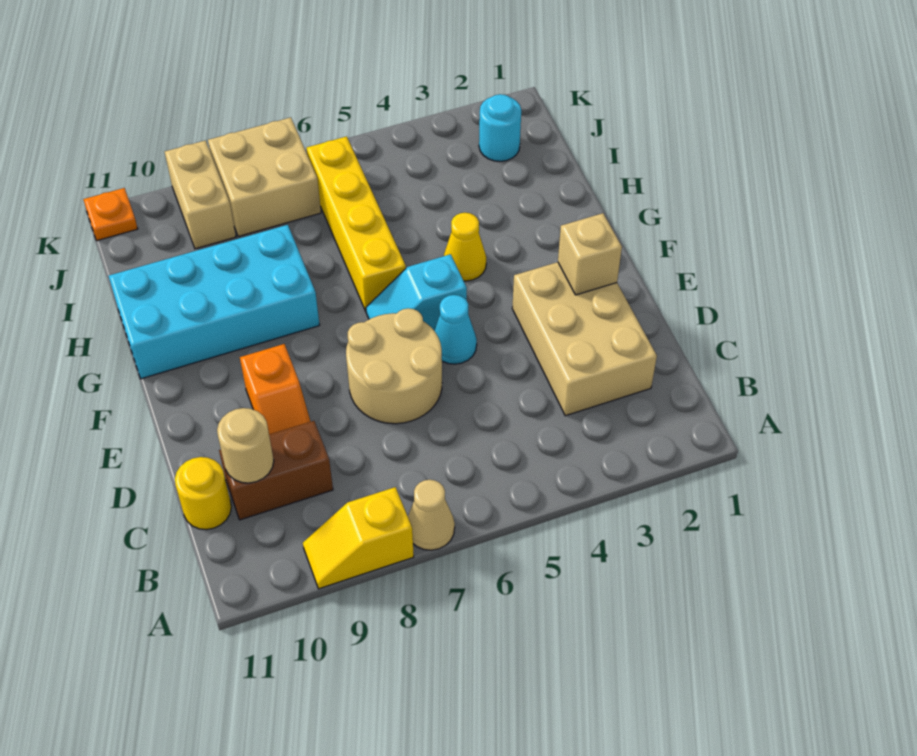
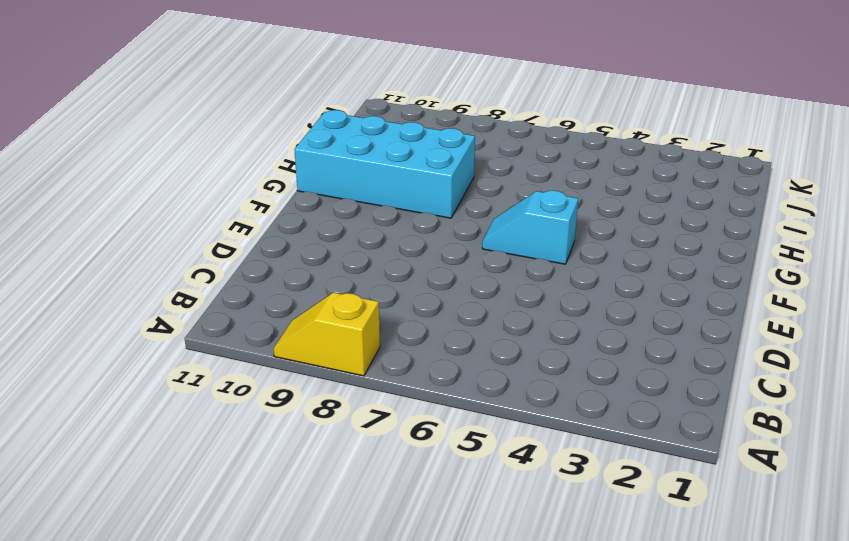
none -> tan cone A7 level 1
none -> tan brick C2:E3 level 1
none -> brown brick C9:C10 level 1

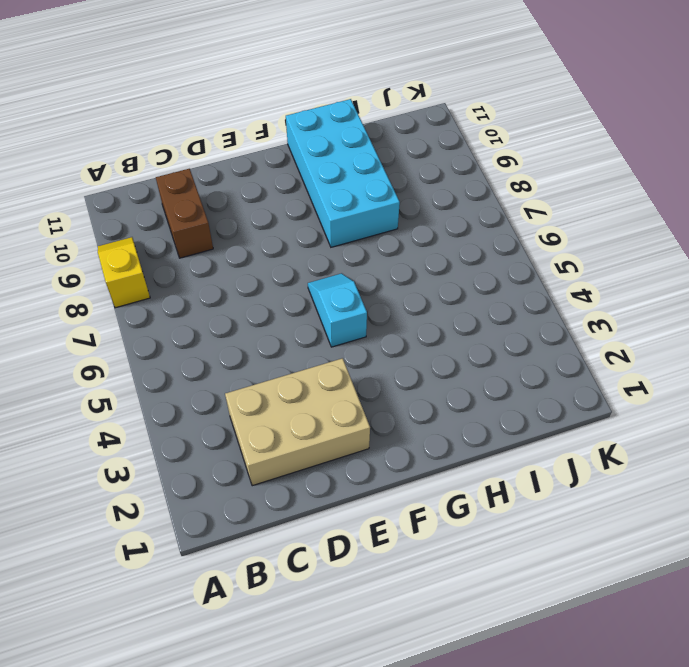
none -> tan cone A7 level 1
none -> yellow round brick C11 level 1
none -> tan round brick D6:E7 level 1

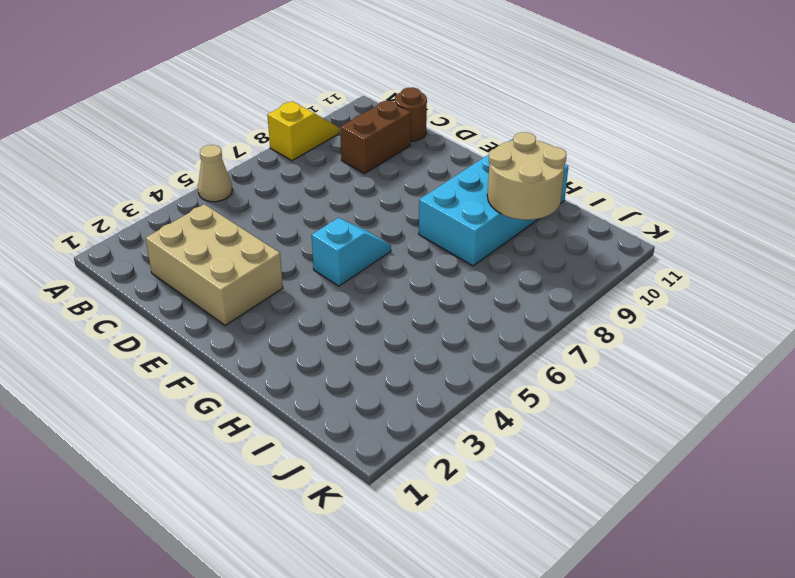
tan cone A5 level 1 -> tan cone A7 level 1
brown round brick C11 level 1 -> yellow round brick C11 level 1
tan round brick H9:I10 level 2 -> tan round brick D6:E7 level 1
none -> orange slope D9:E9 level 1 top E
none -> cyan cone E5 level 1
none -> yellow cone G4 level 1

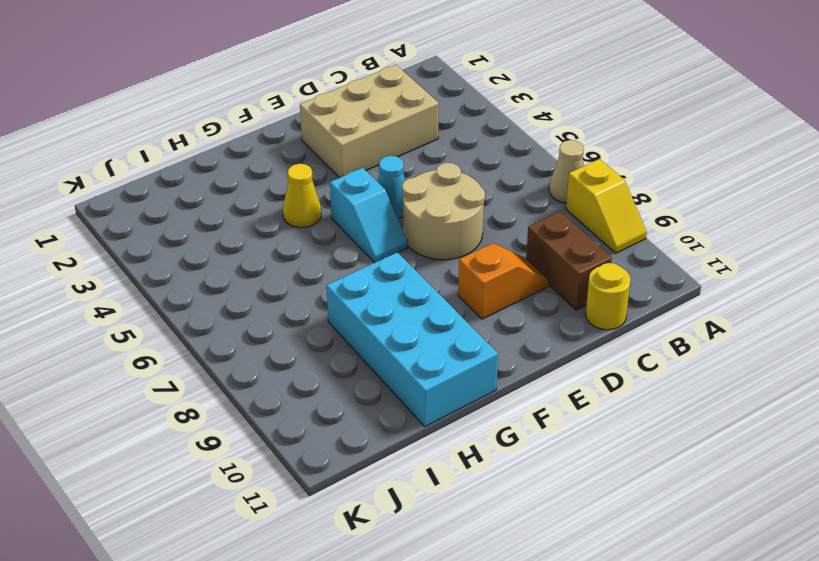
none -> yellow brick G6:J6 level 1
none -> cyan round brick J2 level 1
none -> tan brick J7:K8 level 1

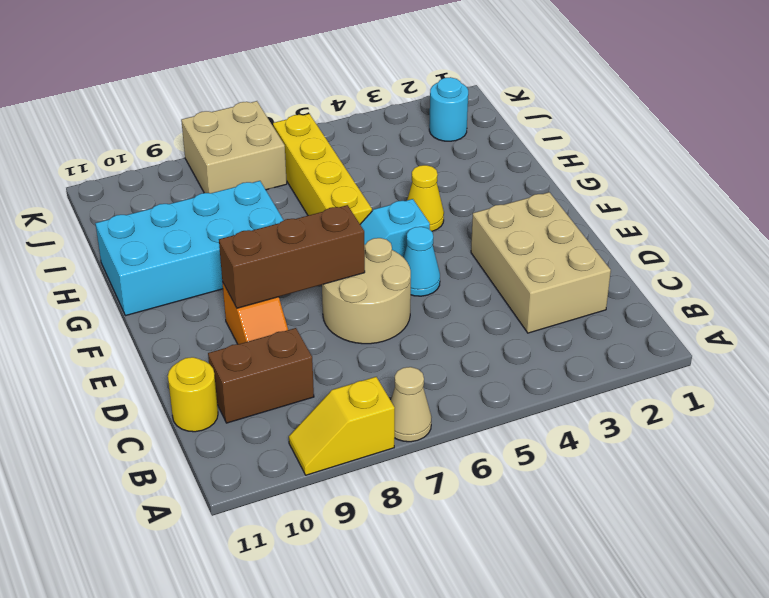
brown brick E7:E9 level 2 -> none
none -> tan brick J9:K9 level 1
none -> orange plate K11 level 1
none -> tan round brick C10 level 2

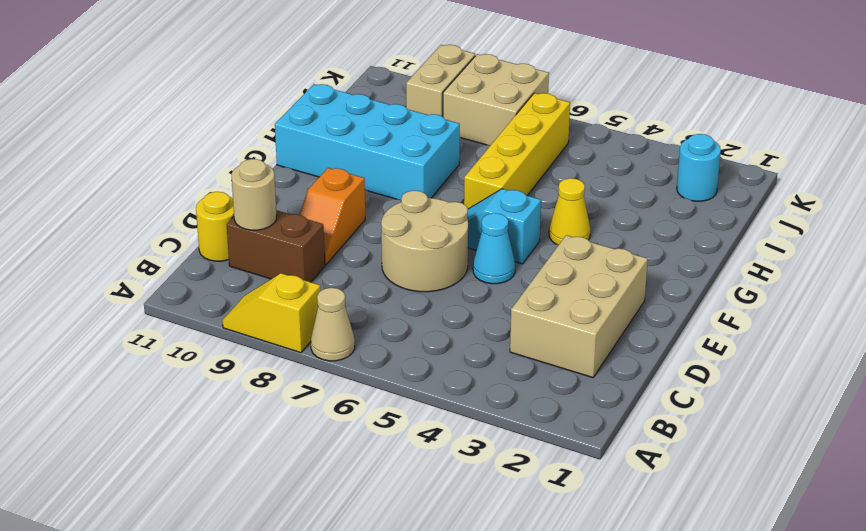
none -> orange plate K11 level 1
none -> tan brick E2 level 2

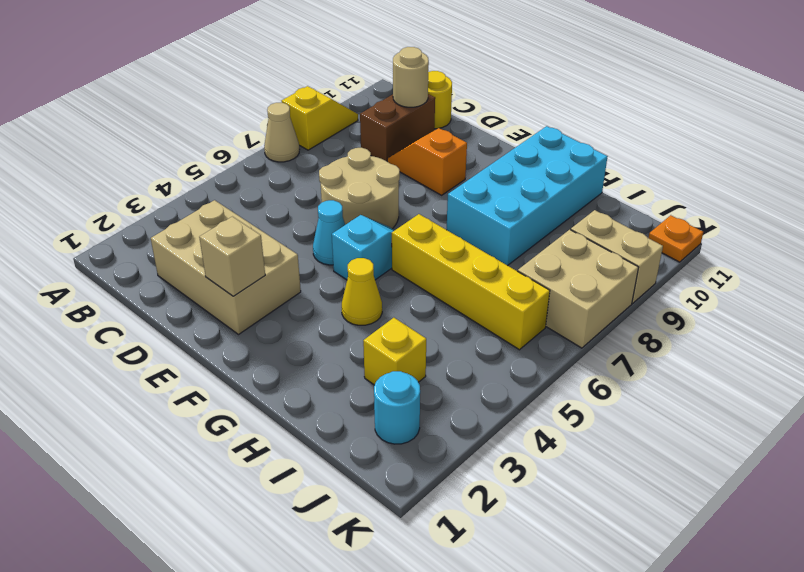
yellow brick I3 level 1 -> none

